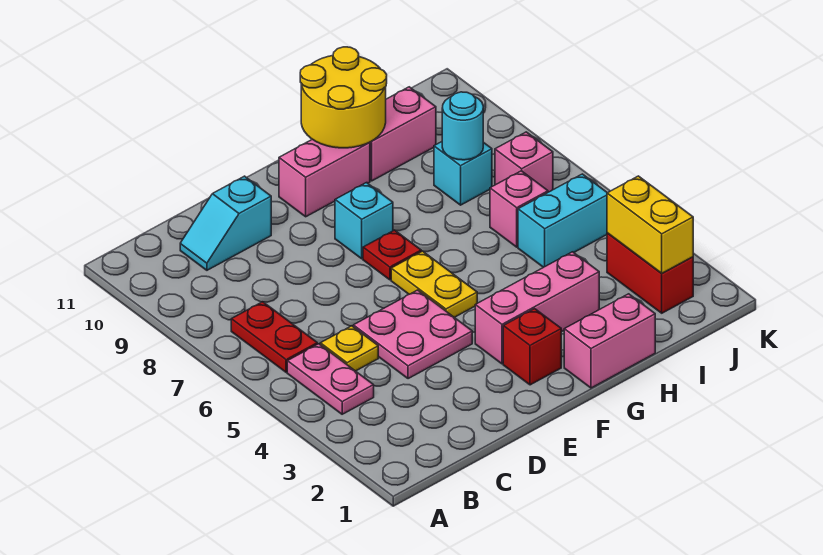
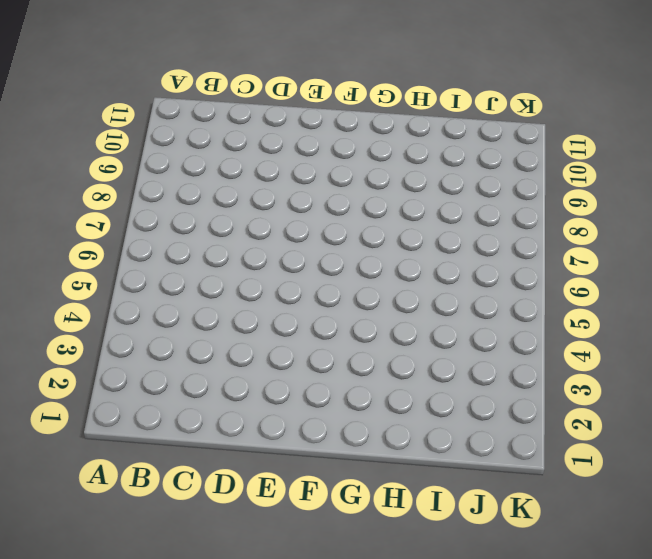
none -> pink plate B4:B5 level 1
none -> red plate B6:B7 level 1
none -> yellow plate C5 level 1

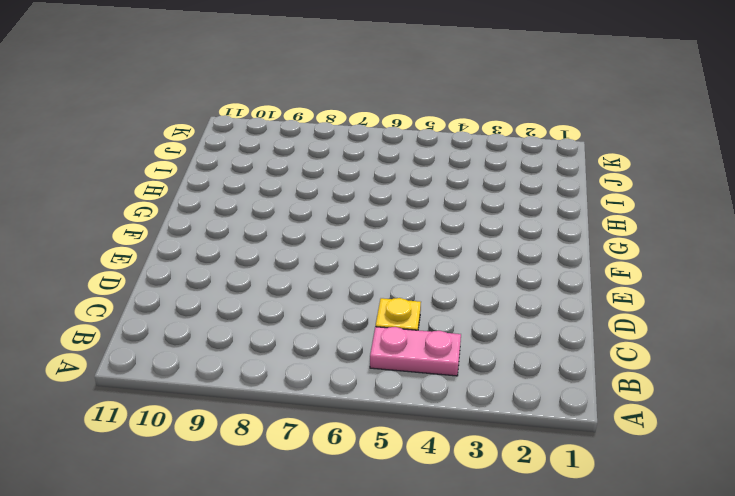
none -> red plate B6:B7 level 1
none -> cyan slope C10:D10 level 1 top D
none -> pink plate D4:E5 level 1

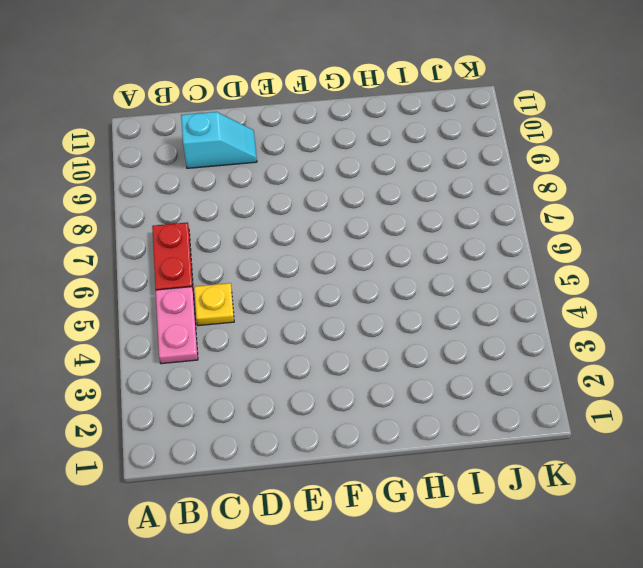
cyan slope C10:D10 level 1 top C -> cyan slope C10:D10 level 1 top D
none -> pink plate D4:E5 level 1
none -> red brick F2 level 1
none -> pink brick F3:H3 level 1

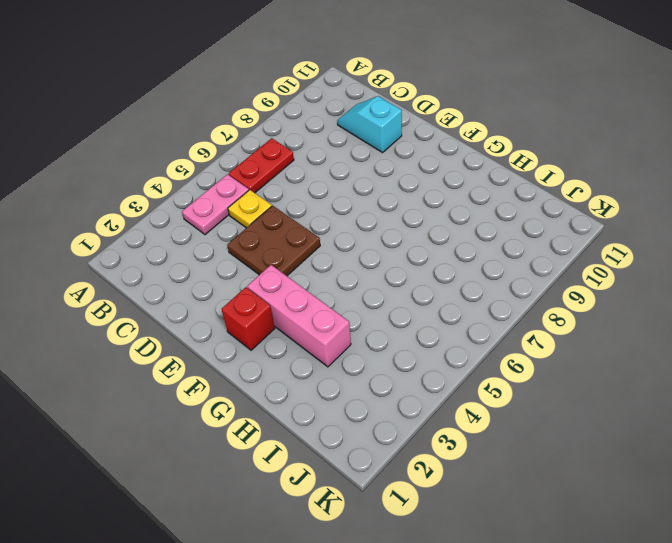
brown plate D4:E5 level 1 -> pink plate D4:E5 level 1
none -> yellow plate F5:F6 level 1
none -> red plate F7 level 1
none -> cyan brick F8 level 1

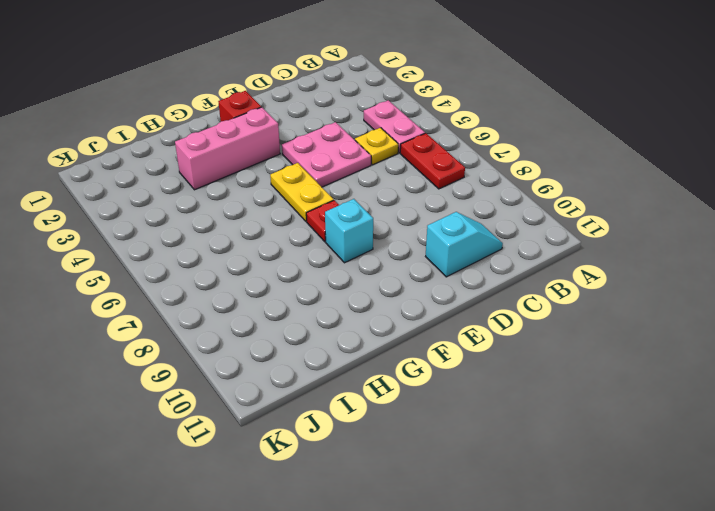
none -> pink brick F10:G10 level 1
none -> pink brick G1:H1 level 1
none -> pink brick H10:I10 level 1

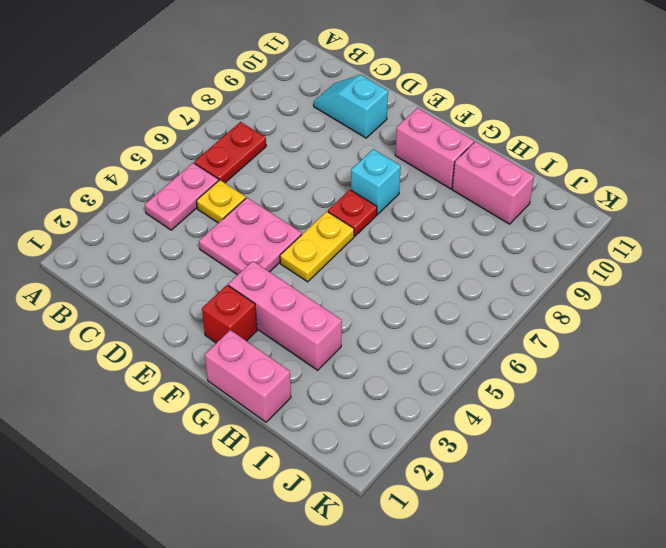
none -> cyan brick I5:J5 level 1
none -> pink brick I6 level 1
none -> cyan brick I8 level 1

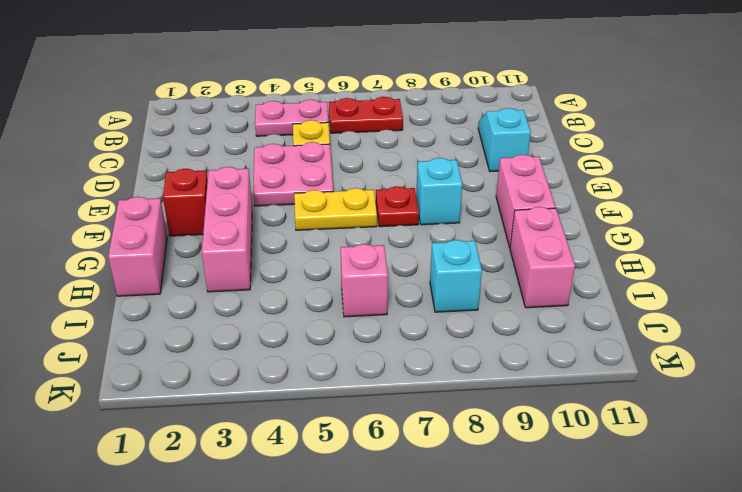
none -> cyan brick I5:J5 level 1
none -> red brick J2:J3 level 1
none -> pink brick J7 level 1

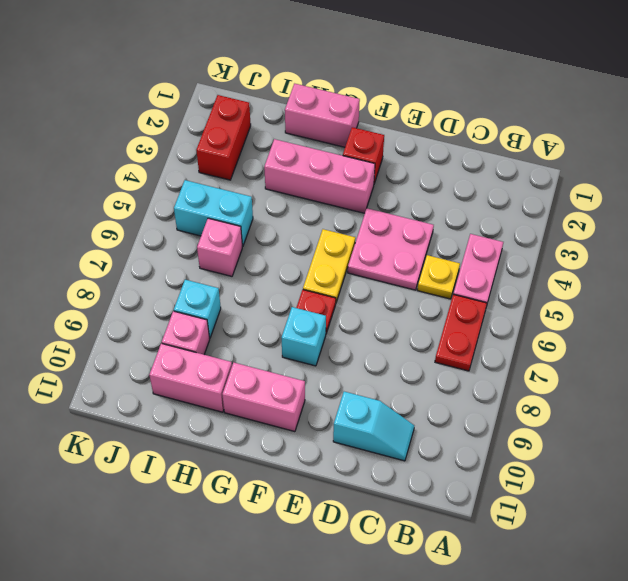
pink brick I9 level 1 -> pink brick J7 level 1
none -> yellow round brick G10:H11 level 2
none -> cyan round brick I8 level 2
none -> yellow brick J2:J3 level 2

